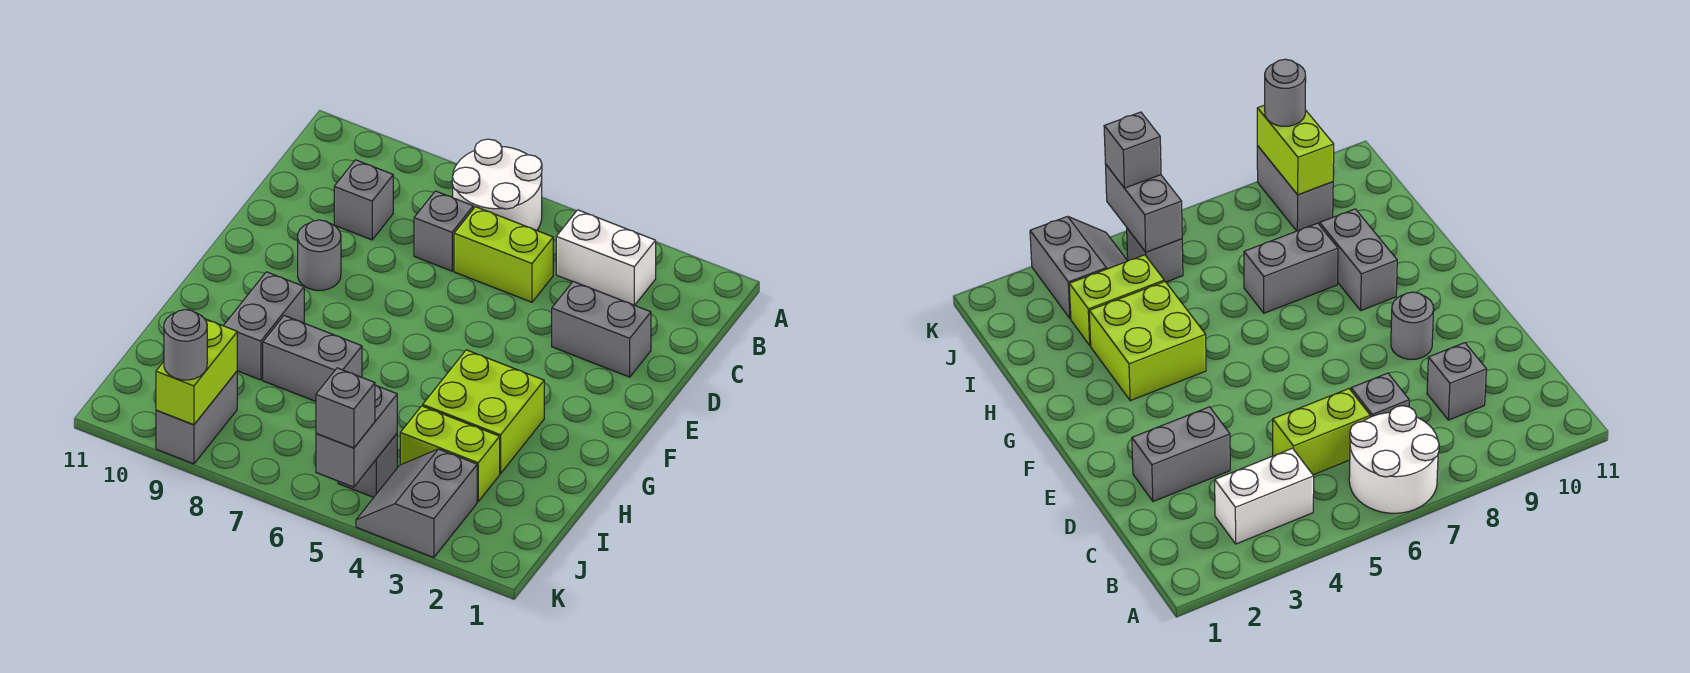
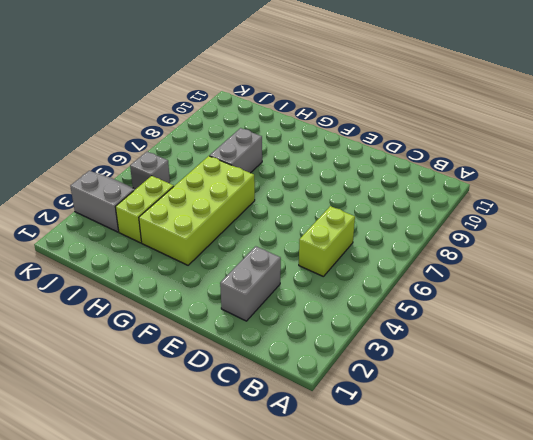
lime brick G3:H6 level 1 -> lime brick G3:H4 level 1
none -> white round brick A6:B7 level 1
none -> white brick B3:B4 level 1
none -> grey brick C7 level 1

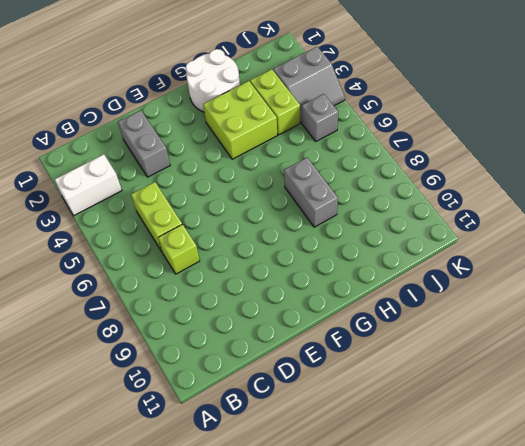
white brick A3:B3 level 1 -> white brick B3:B4 level 1
lime brick C7 level 1 -> grey brick C7 level 1
white round brick G1:H2 level 1 -> white round brick A6:B7 level 1
none -> grey brick C9 level 1
none -> grey round brick E9 level 1
none -> grey brick G9:H9 level 1

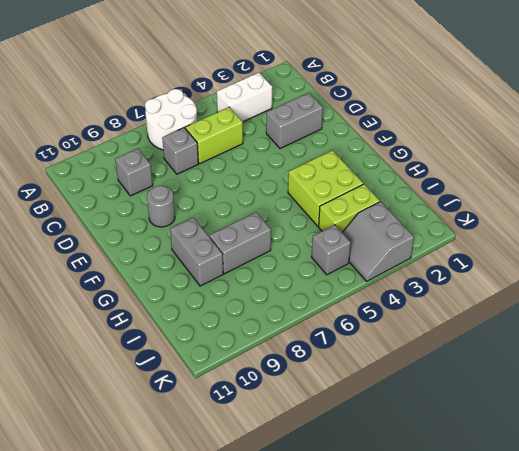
none -> grey brick J9:K9 level 1
none -> grey brick J5:K5 level 2
none -> lime brick J9:K9 level 2

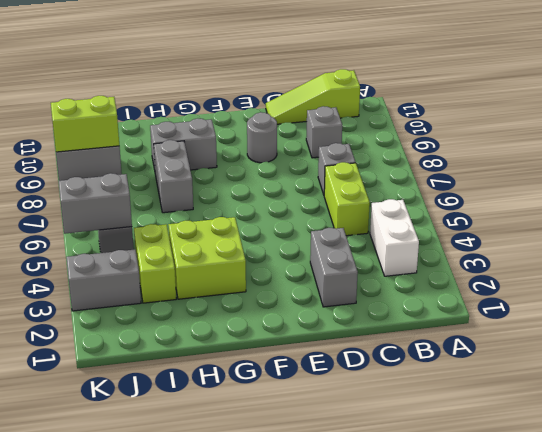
lime slope B11:D11 level 1 top B -> none
none -> white round brick A6:B7 level 1
none -> grey brick K5 level 3
none -> grey round brick K9 level 3

